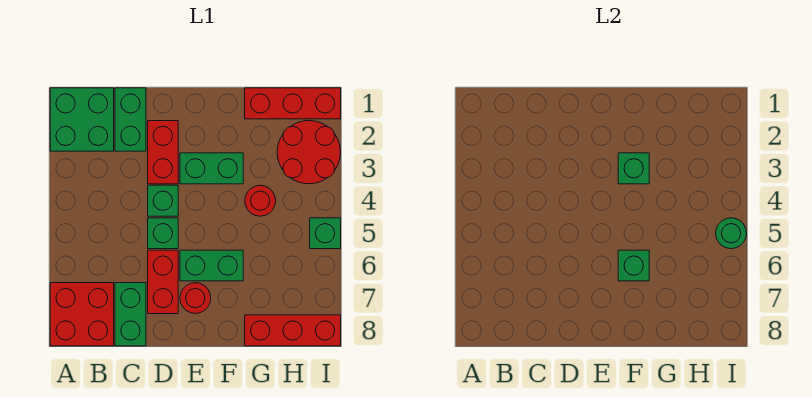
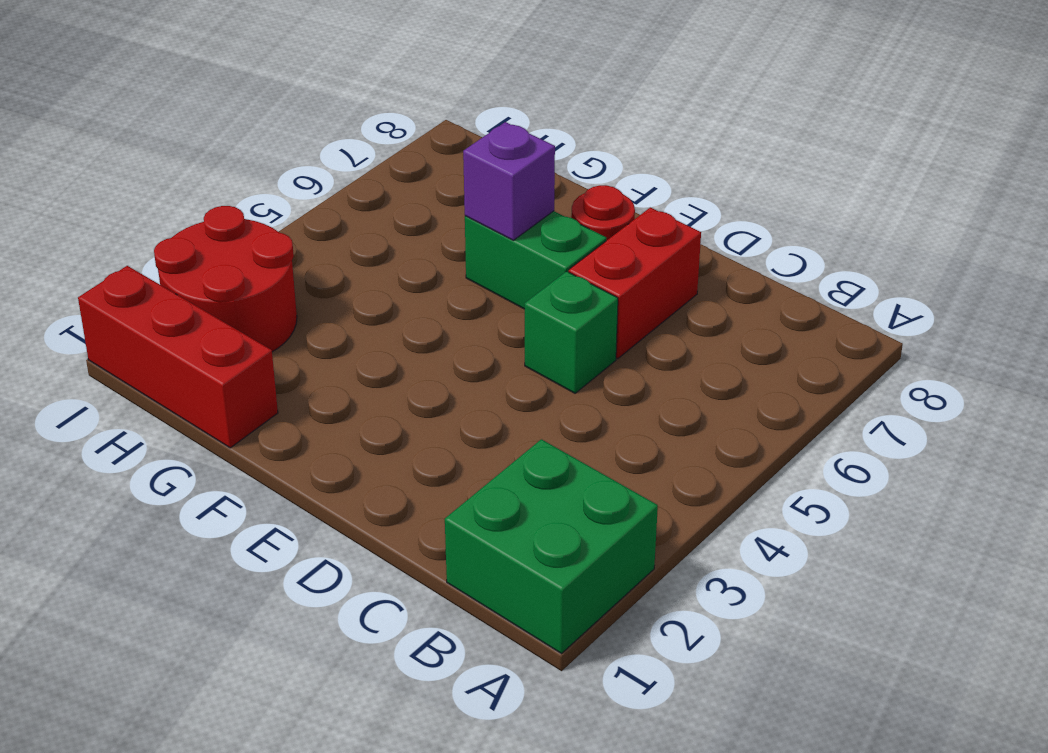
purple brick F6 level 2 -> green brick F6 level 2
none -> red brick A7:B8 level 1
none -> green brick C1:C2 level 1
none -> green brick C7:C8 level 1

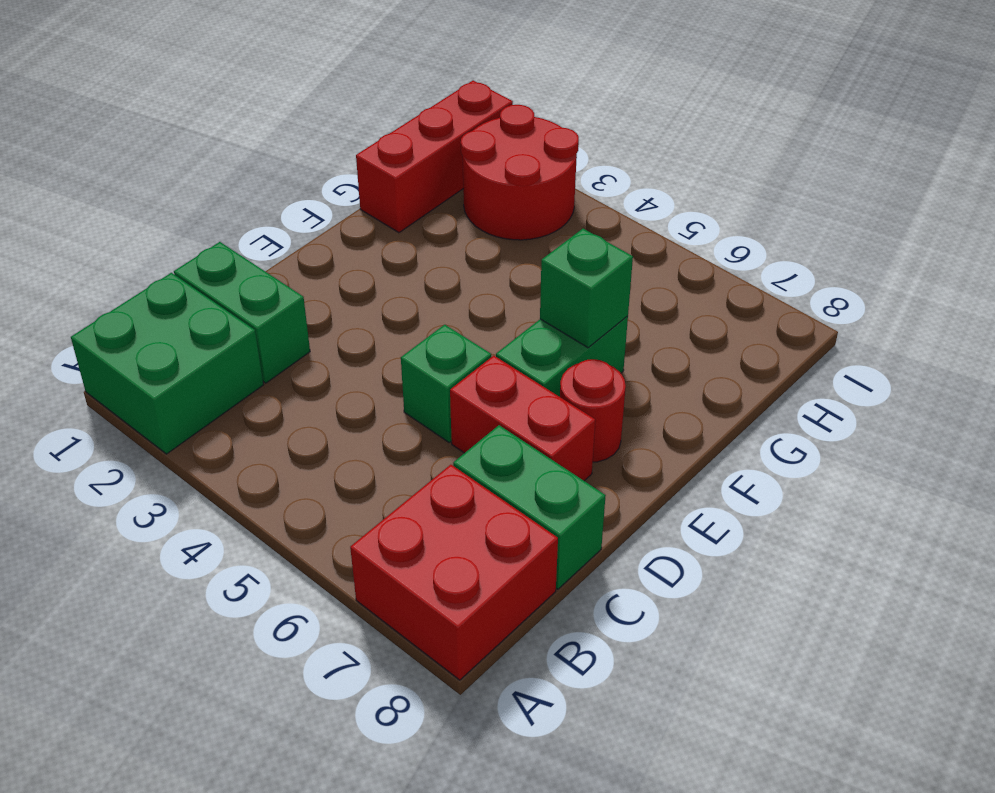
none -> red brick D2:D3 level 1
none -> green brick D4 level 1
none -> green brick E3:F3 level 1

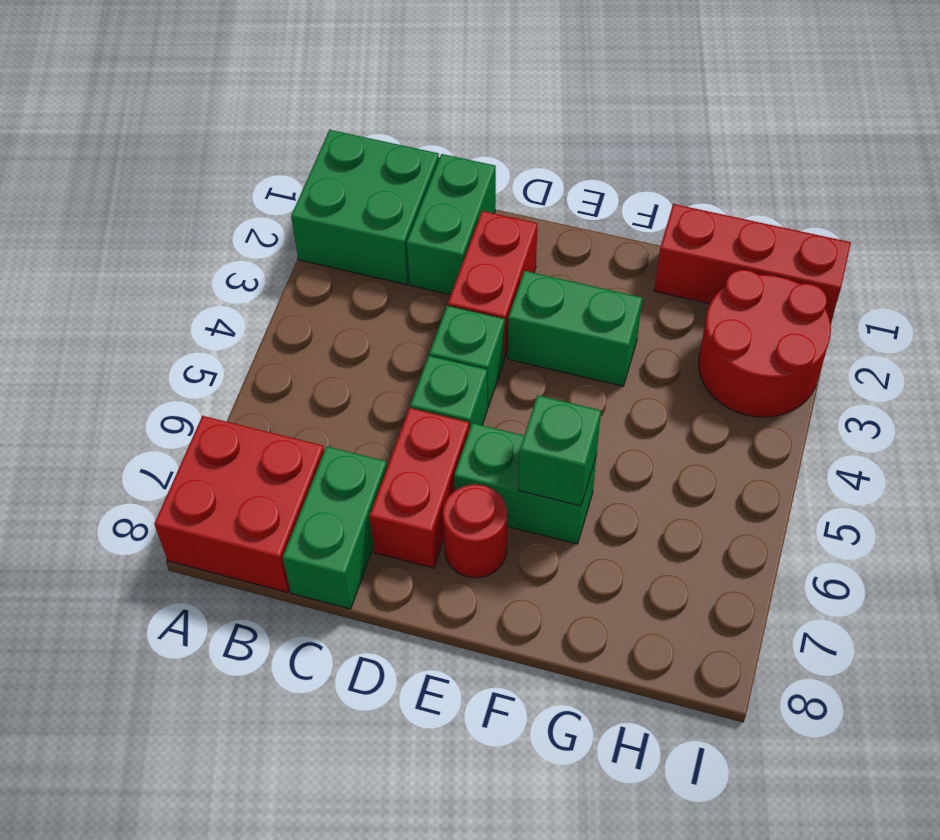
none -> red round brick G4 level 1
none -> red brick G8:I8 level 1
none -> green brick I5 level 1

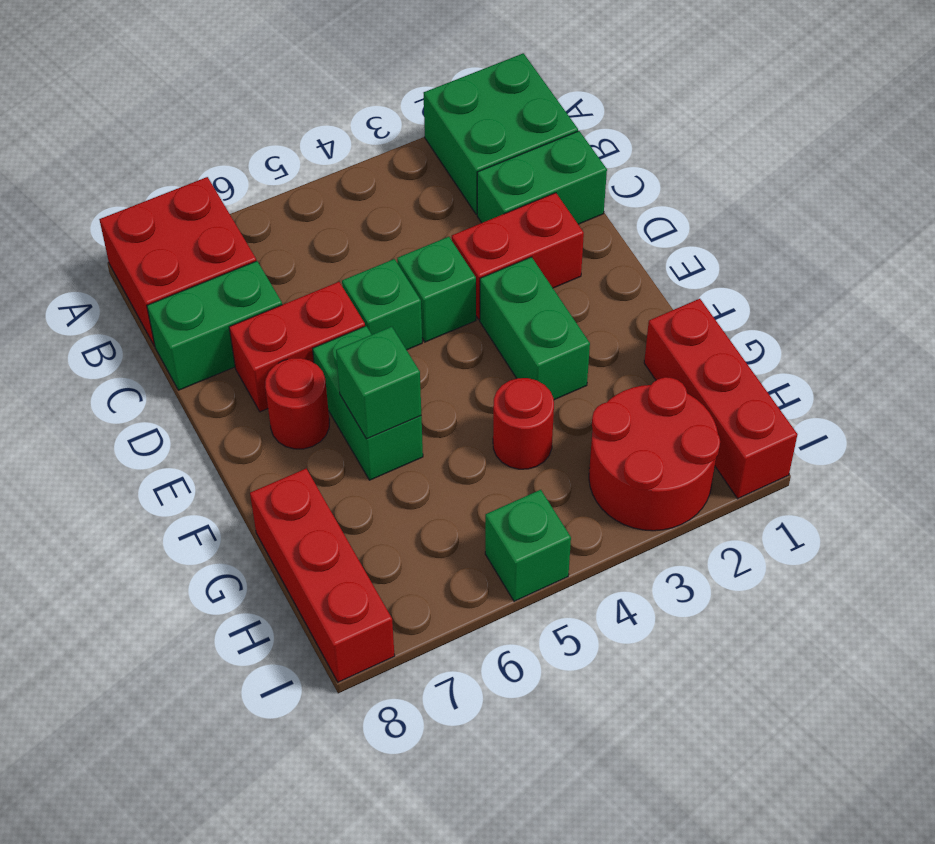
none -> green brick F3 level 2
none -> green round brick I5 level 2

